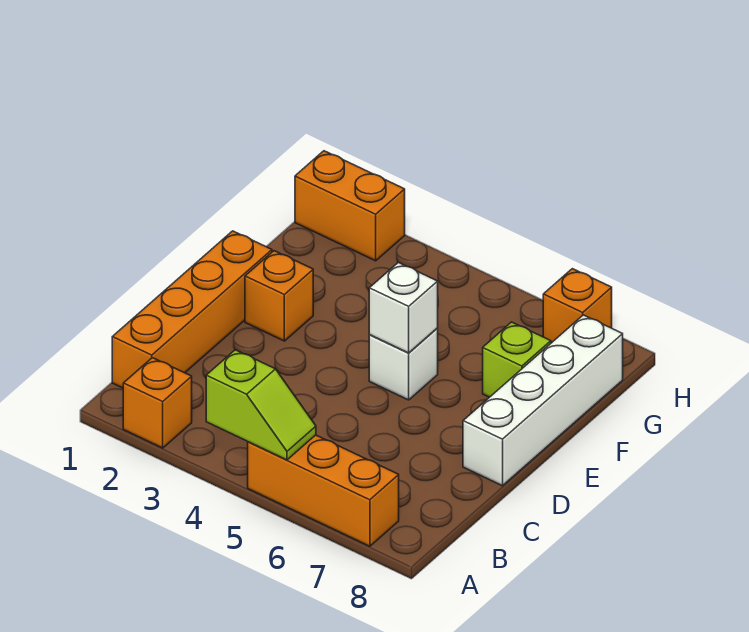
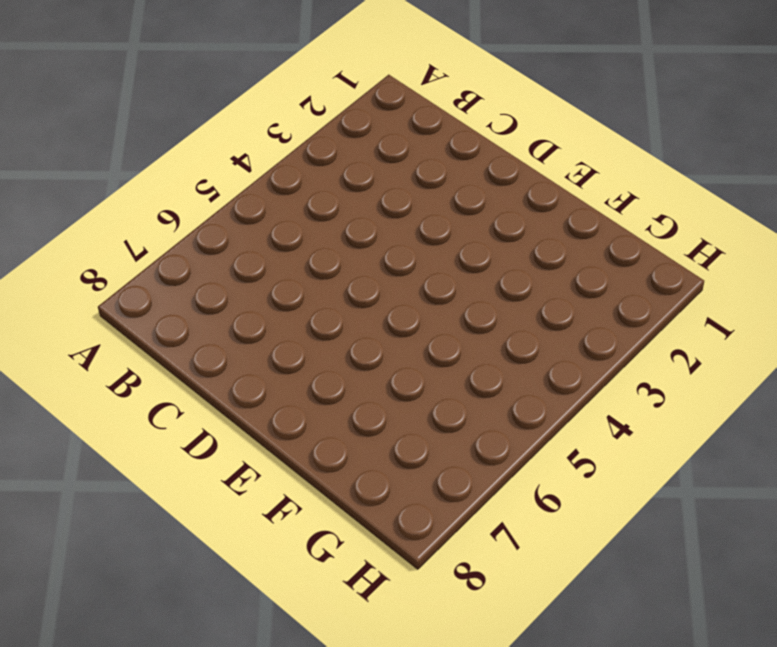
none -> orange brick A2 level 1
none -> orange brick A5:A7 level 1

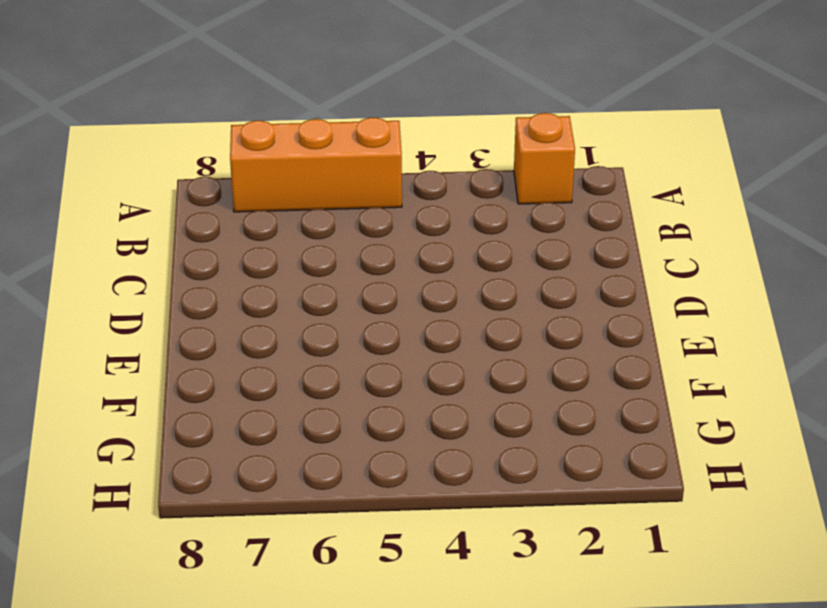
none -> orange brick B1:E1 level 1
none -> white brick D8:G8 level 1

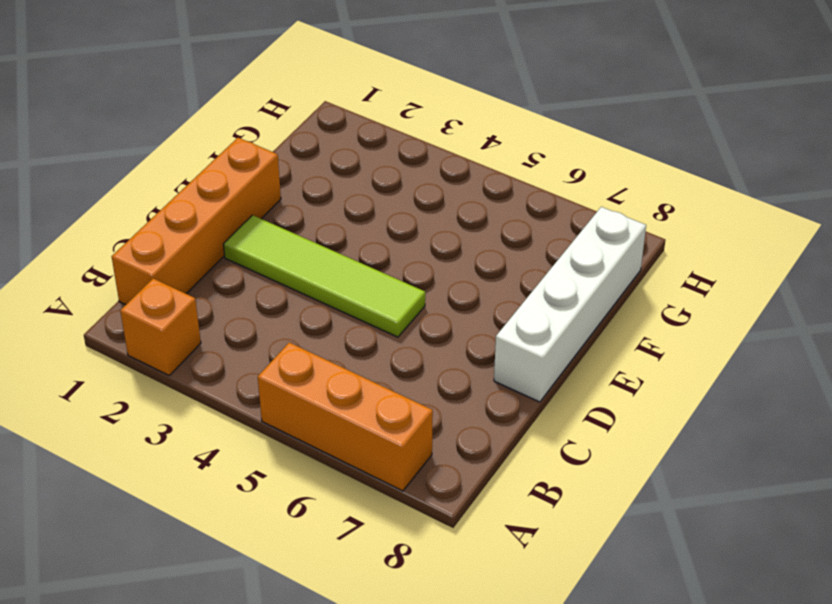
lime tile D2:D5 level 1 -> none
none -> orange brick E2 level 1
none -> white brick E5 level 1

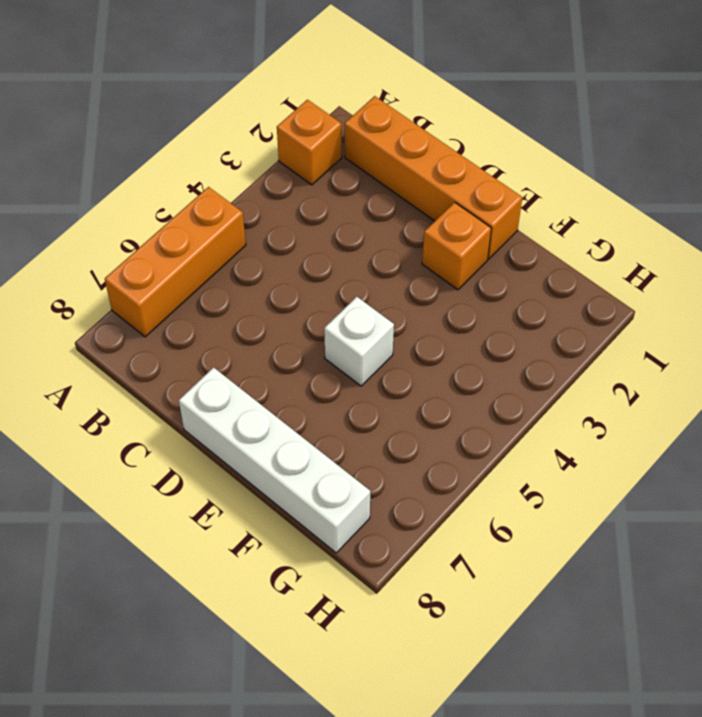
none -> lime brick F7 level 1
none -> orange brick H1:H2 level 1

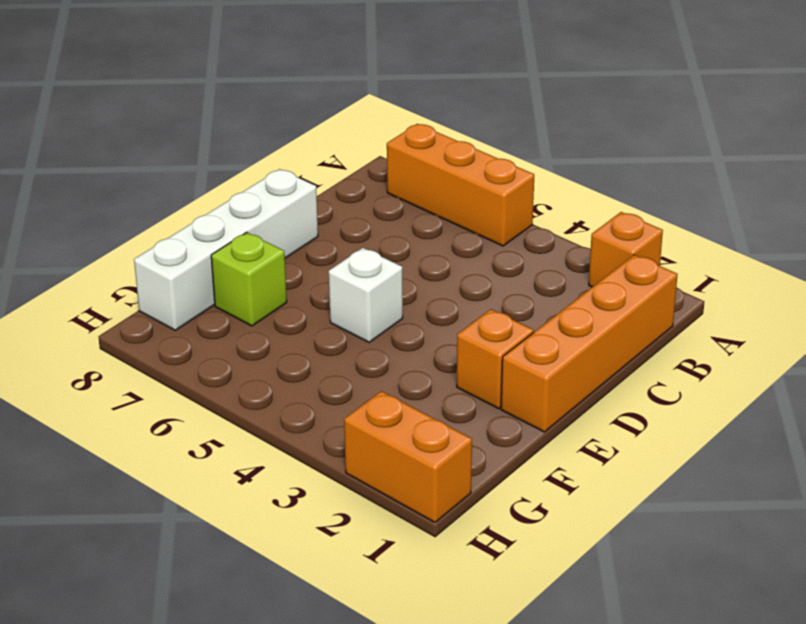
none -> orange brick H7 level 1
none -> lime slope A4:A5 level 2 top 4

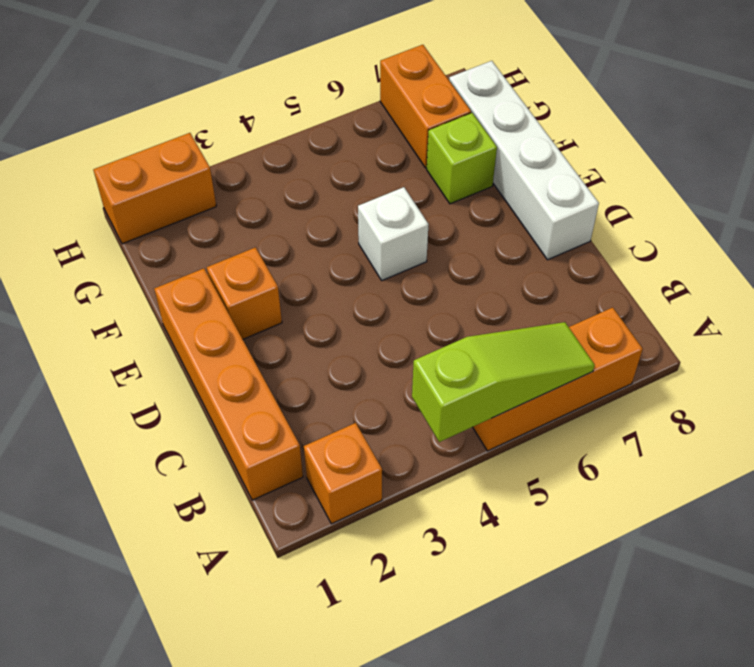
lime slope A4:A6 level 2 top 4 -> lime slope A4:A5 level 2 top 4
orange brick G7:H7 level 1 -> orange brick H7 level 1
none -> white brick E5 level 2

